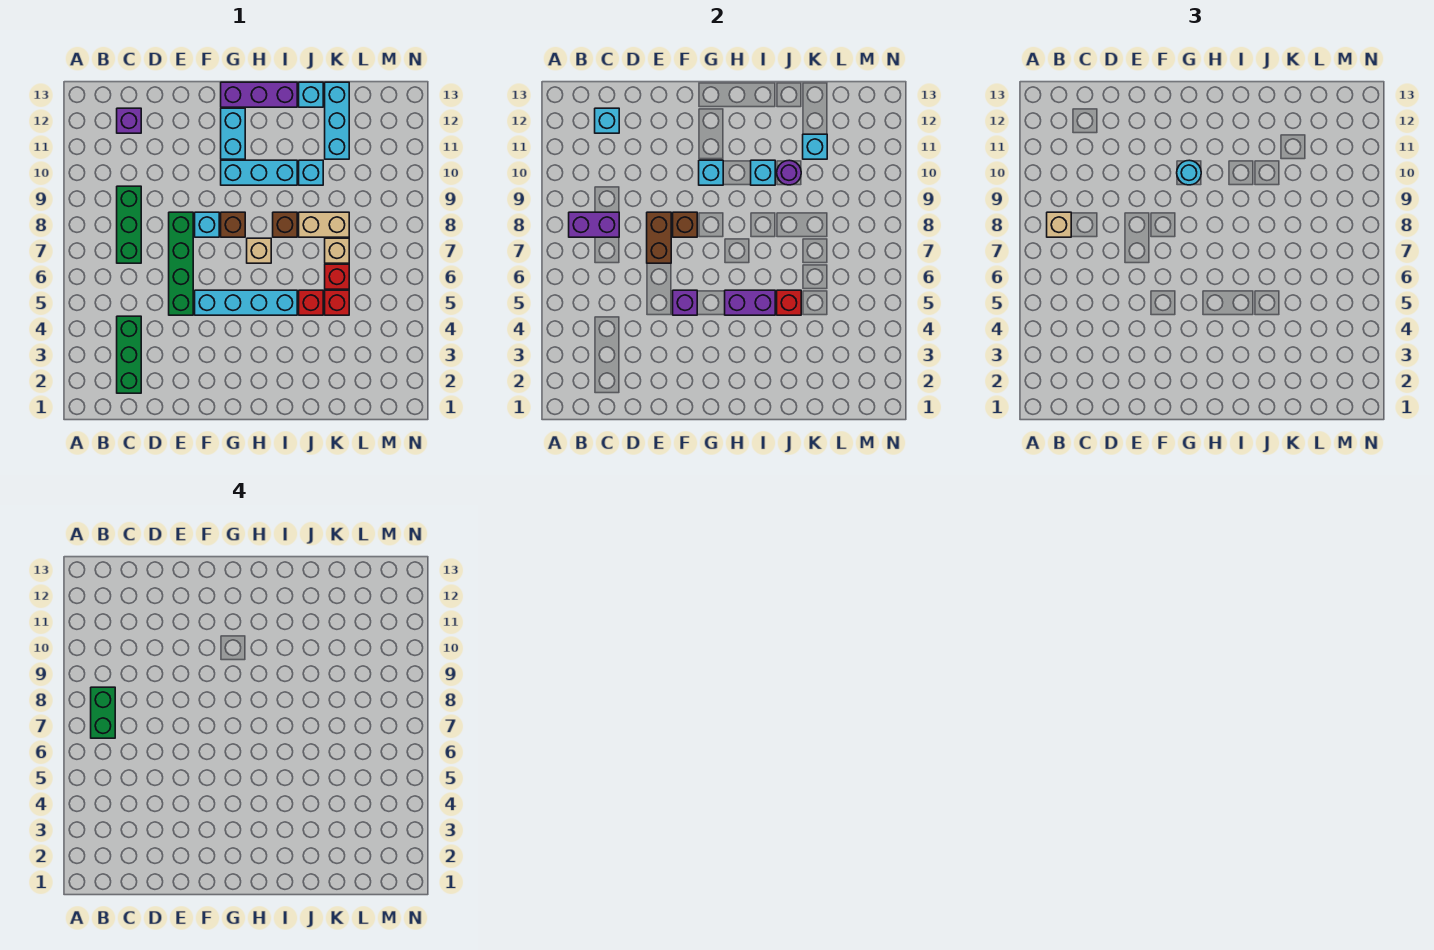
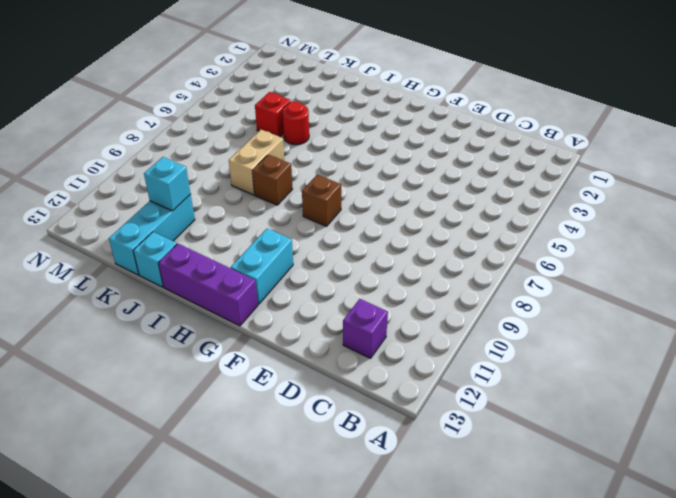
red round brick J5 level 1 -> red brick J5 level 1
tan brick J7:J8 level 1 -> tan brick J8:K8 level 1
none -> green brick C2:C4 level 1
none -> green brick C7:C9 level 1
none -> green brick E5:E8 level 1
none -> cyan brick F5:I5 level 1

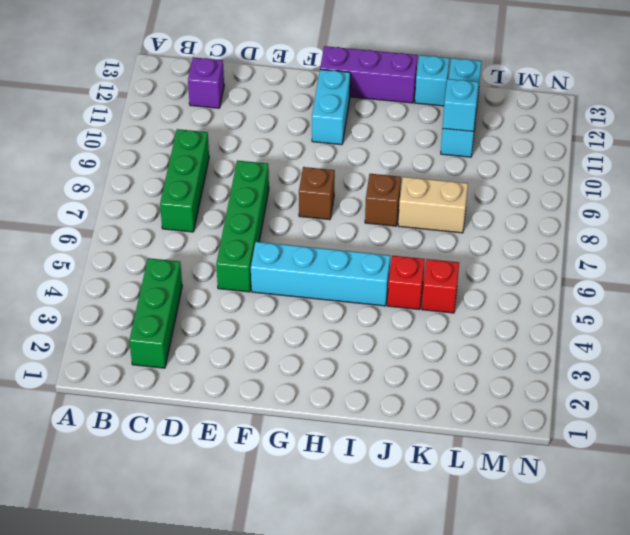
none -> cyan brick F8 level 1
none -> cyan brick G10:I10 level 1
none -> tan brick H7 level 1
none -> cyan brick J10 level 1

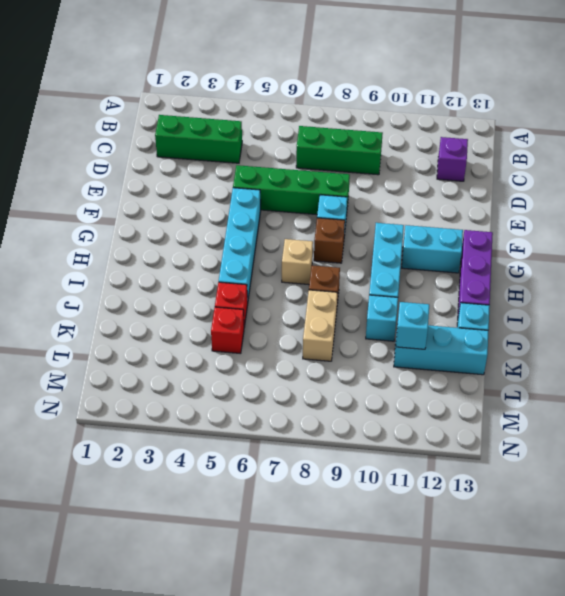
none -> red brick K6 level 1
none -> tan brick K7 level 1
none -> purple brick B8:C8 level 2
none -> cyan brick C12 level 2

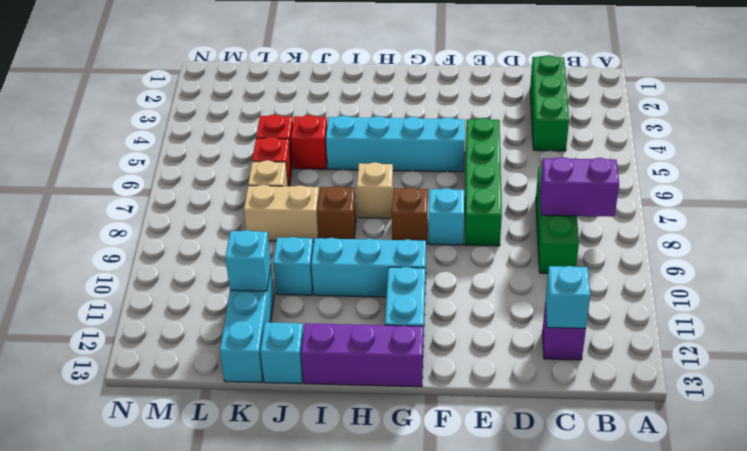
none -> brown brick E7:E8 level 2
none -> purple brick F5 level 2
none -> brown brick F8 level 2
none -> cyan brick G10 level 2

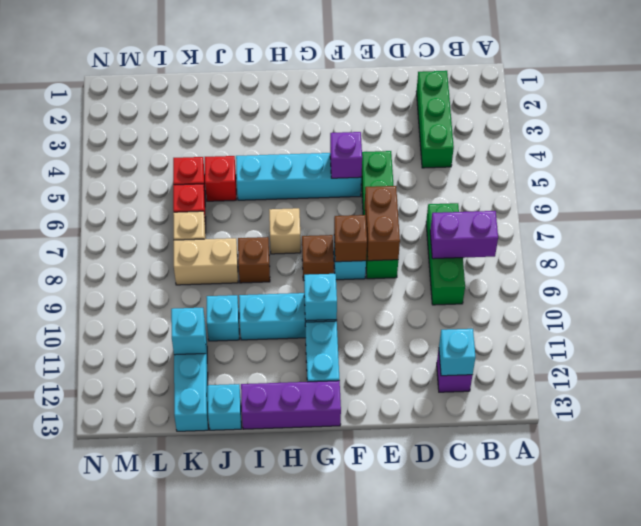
none -> purple brick H5:I5 level 2
none -> cyan brick I10 level 2
none -> red brick J5 level 2
none -> purple round brick J10 level 2

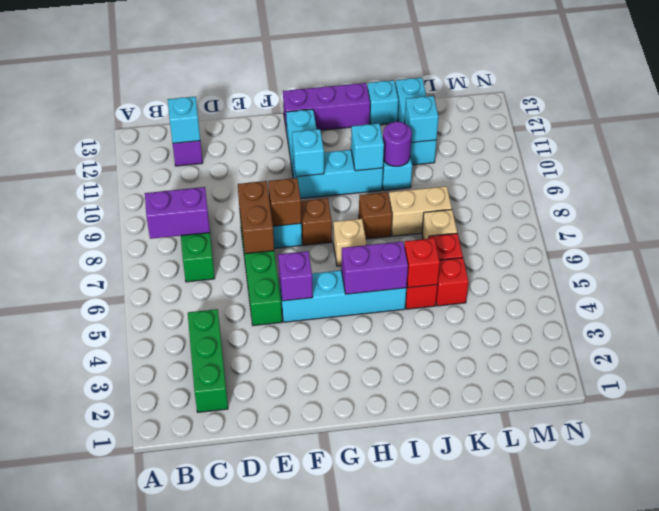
none -> tan brick B8 level 3
none -> cyan round brick G10 level 3
none -> green brick B7:B8 level 4

